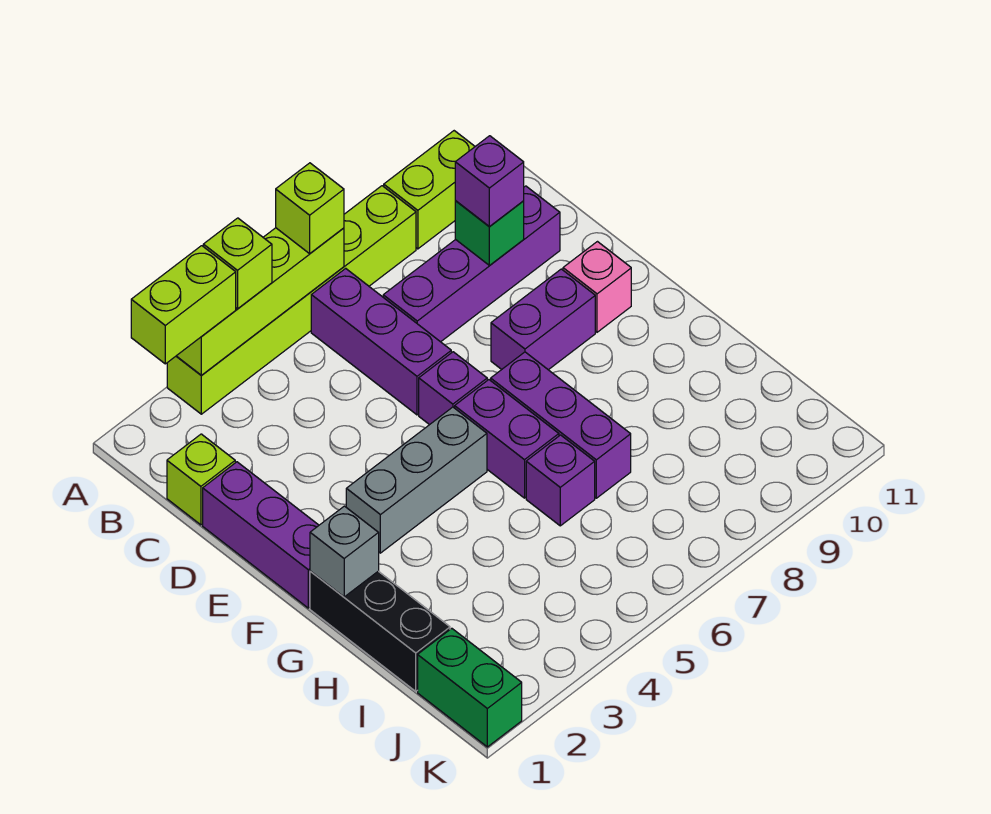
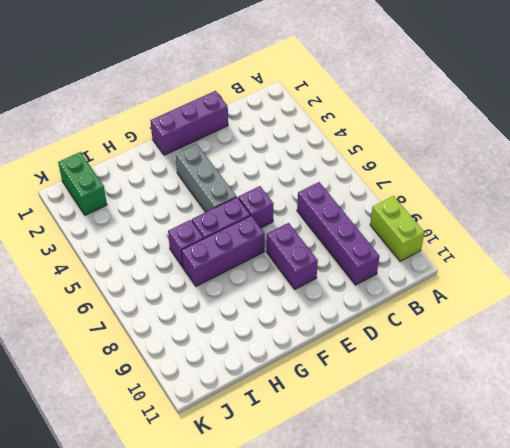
green brick J1:J2 level 1 -> green brick J1:K1 level 1
none -> lime brick A3:A8 level 1
none -> purple brick B6:D6 level 1
none -> lime brick C1 level 1

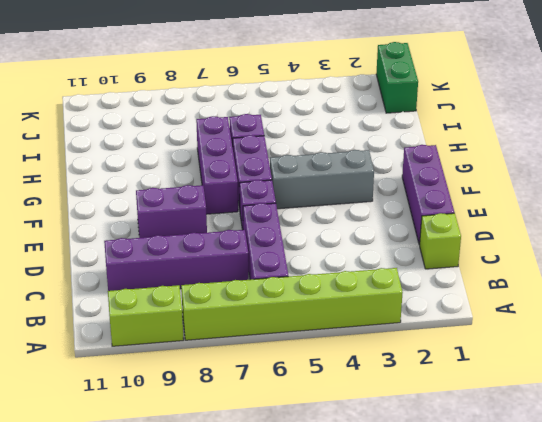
none -> pink brick E10 level 1
none -> black brick G1:I1 level 1
none -> lime brick A3:A6 level 2

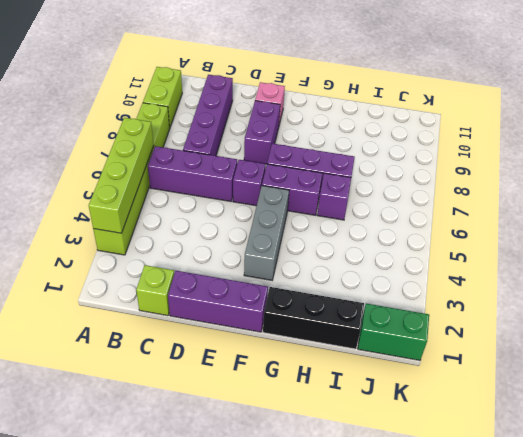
none -> green brick C9 level 2
none -> grey brick G1 level 2
none -> lime brick A2:A3 level 3

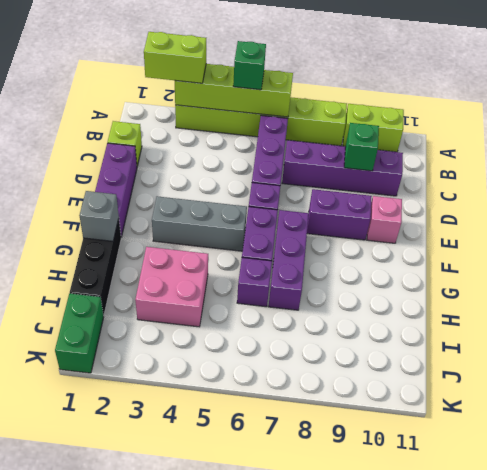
green brick A5 level 3 -> none
pink brick H3:I4 level 1 -> none
none -> lime brick A4 level 3
none -> lime brick A6 level 3
none -> purple brick C9 level 3

